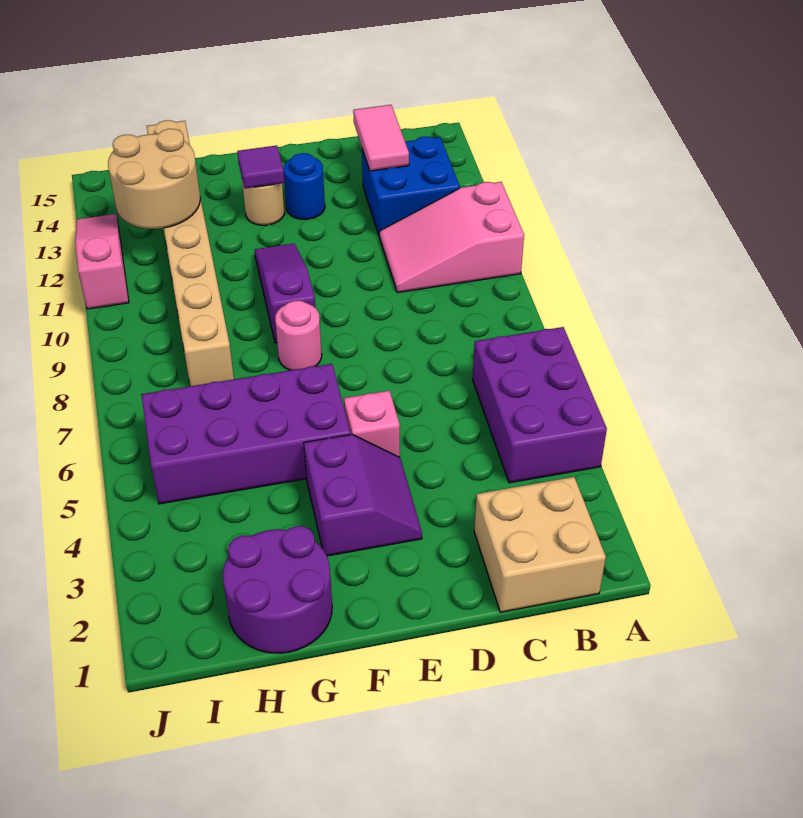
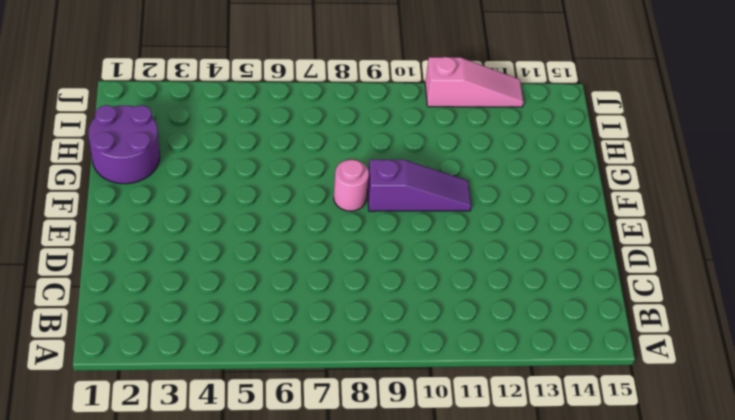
none -> purple brick A4:B6 level 1
none -> pink slope A10:C11 level 1 top A
none -> tan brick B1:C2 level 1

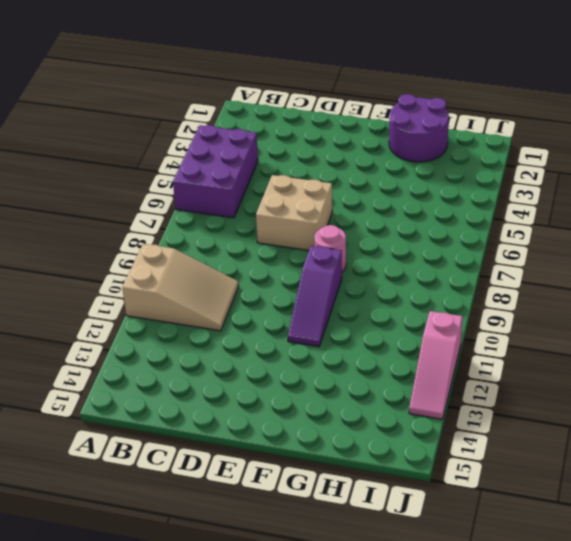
tan slope A10:C11 level 1 top A -> pink slope A10:C11 level 1 top A
tan brick D6:E7 level 1 -> tan brick B1:C2 level 1
none -> blue brick B12:C13 level 1
none -> purple slope E3:F4 level 1 top F
none -> pink brick E5 level 1

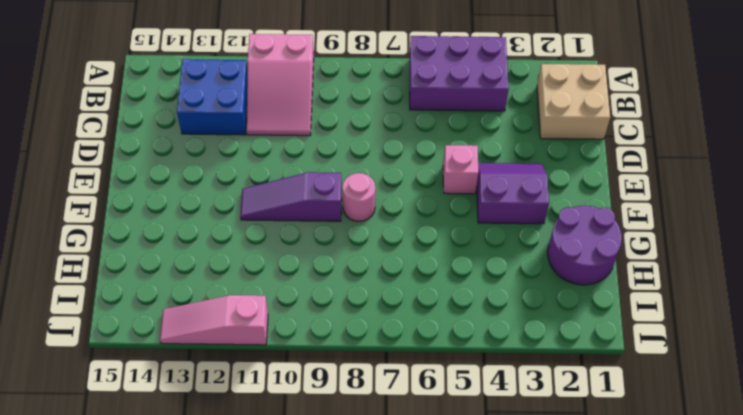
none -> blue round brick E13 level 1
none -> purple brick F5:I6 level 1
none -> tan round brick F13 level 1

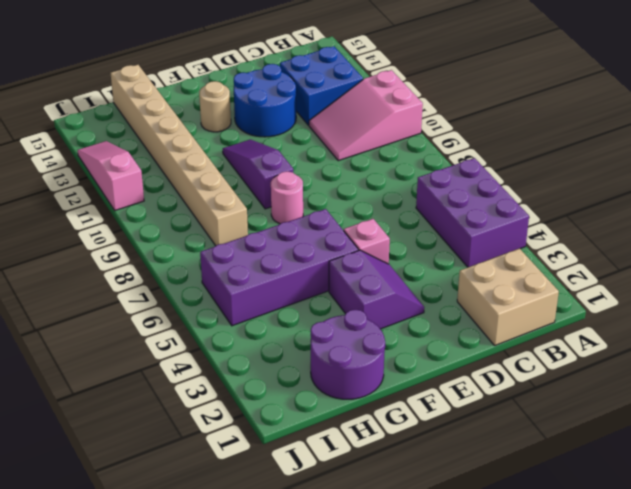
blue round brick D12:E13 level 1 -> blue round brick E13 level 1
none -> pink tile C13:C14 level 2
none -> purple tile F13 level 2
none -> tan round brick H12:I13 level 2

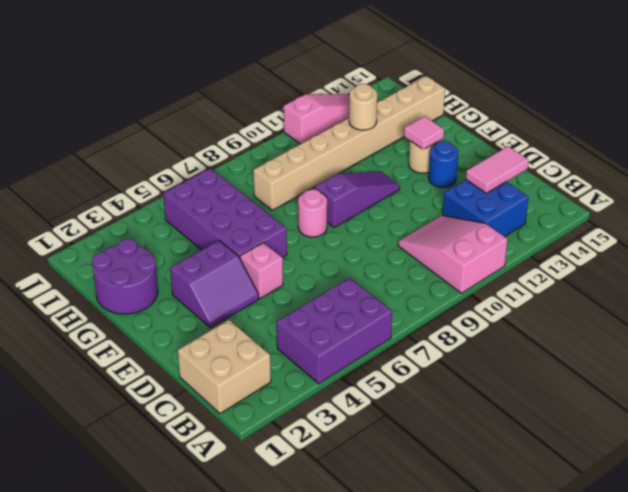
pink tile F13 level 2 -> purple tile F13 level 2
tan round brick H12 level 2 -> tan round brick H12:I13 level 2

